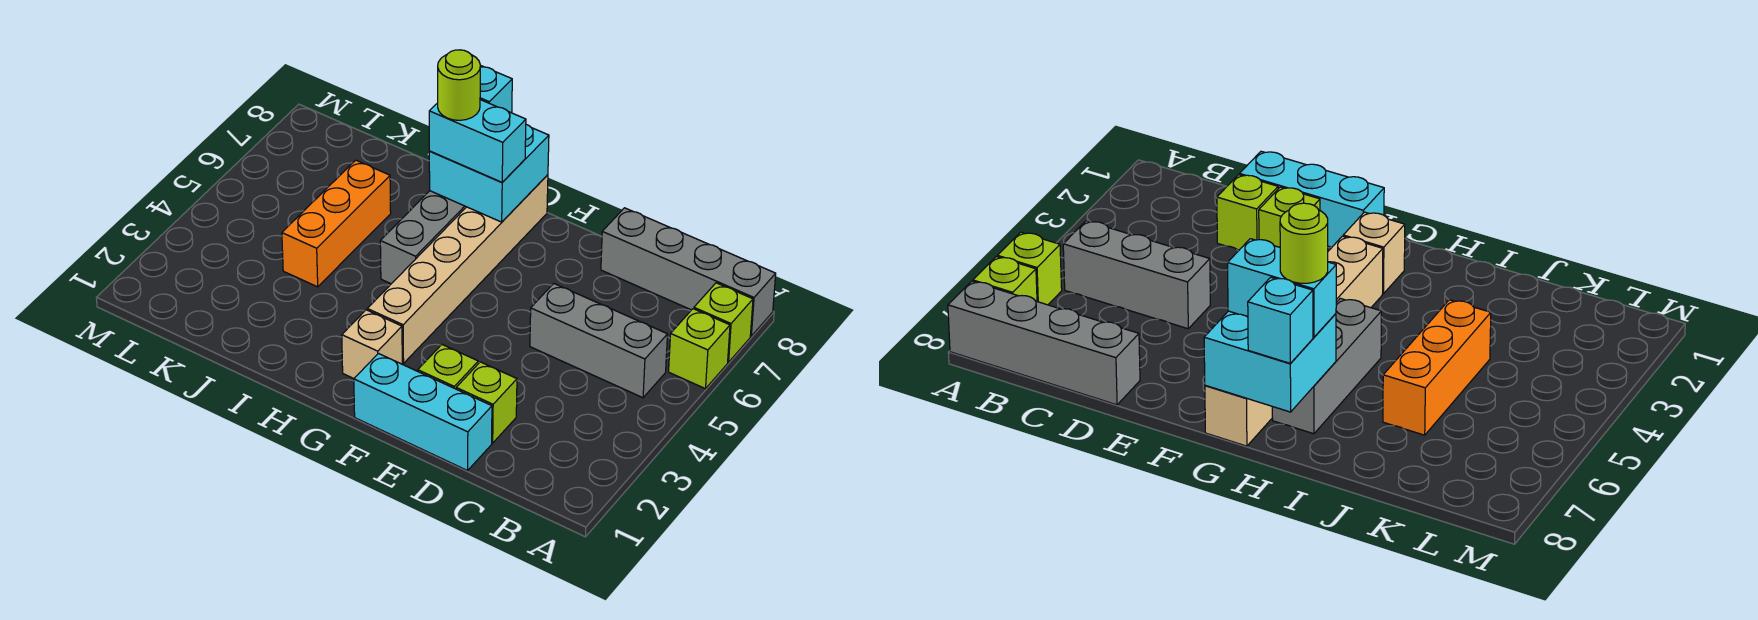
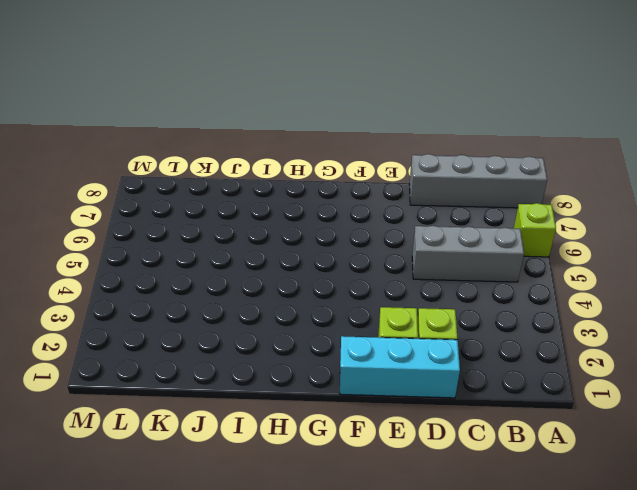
none -> lime brick A7 level 1
none -> tan brick G2 level 1
none -> tan brick G3:G8 level 1

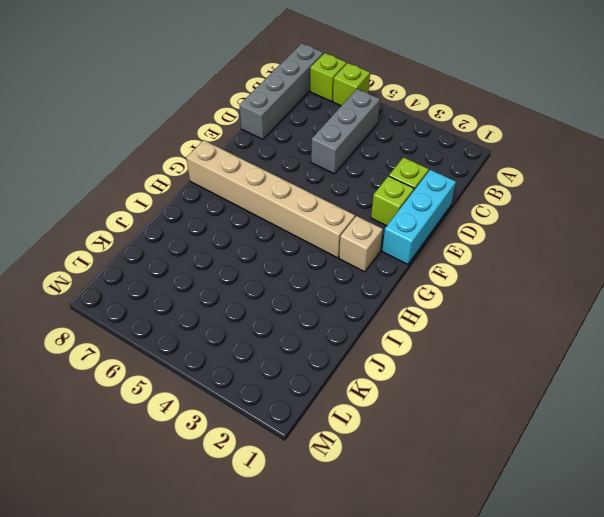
none -> grey brick H5:H7 level 1
none -> orange brick J4:J6 level 1
none -> cyan brick G7:H8 level 2

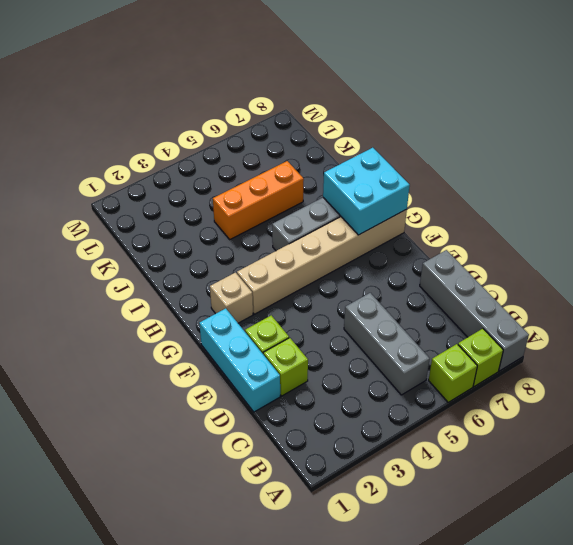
none -> cyan brick G7:H7 level 3
none -> cyan brick H8 level 3
none -> lime round brick H7 level 4

